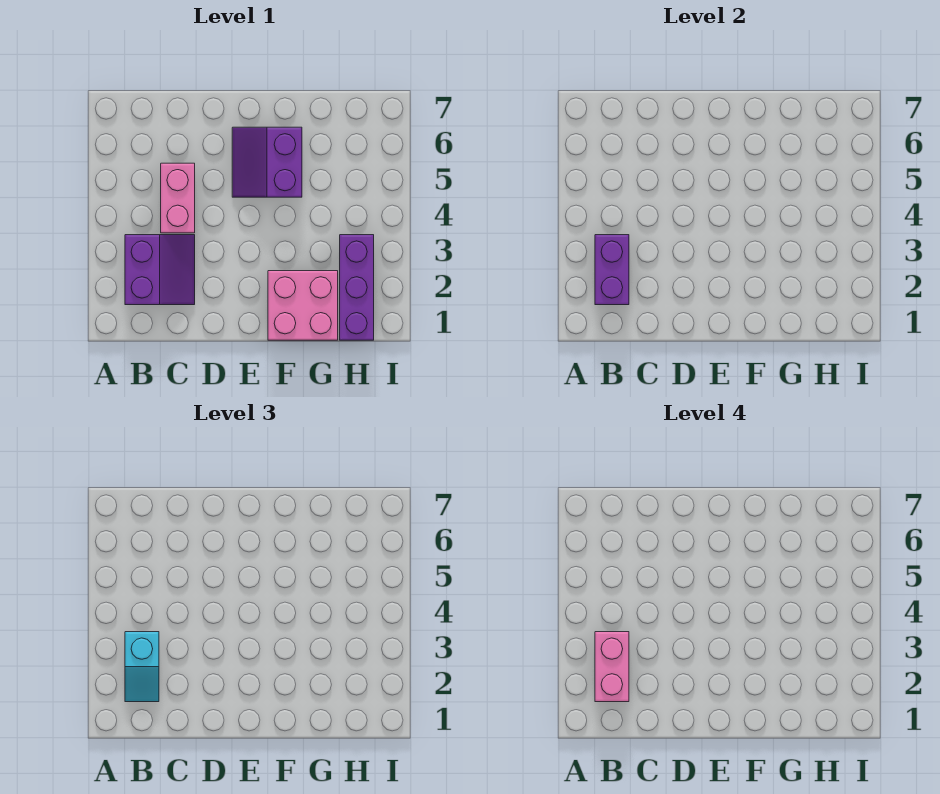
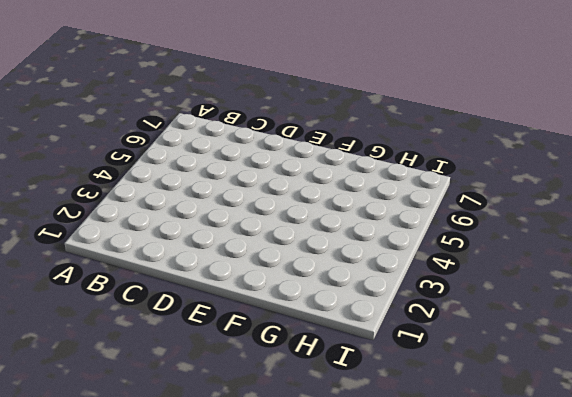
none -> purple slope B2:C3 level 1 top B
none -> pink brick C4:C5 level 1

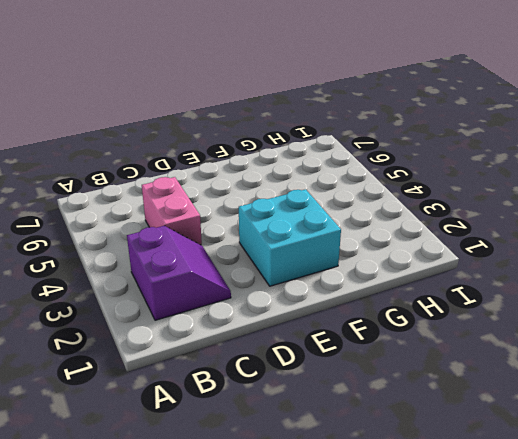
cyan brick E2:F3 level 1 -> pink brick F1:G2 level 1
none -> purple slope E5:F6 level 1 top F
none -> purple brick H1:H3 level 1

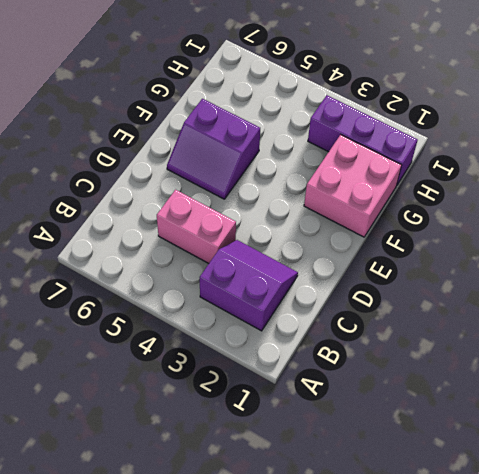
none -> purple brick B2:B3 level 2
none -> cyan slope B2:B3 level 3 top 3

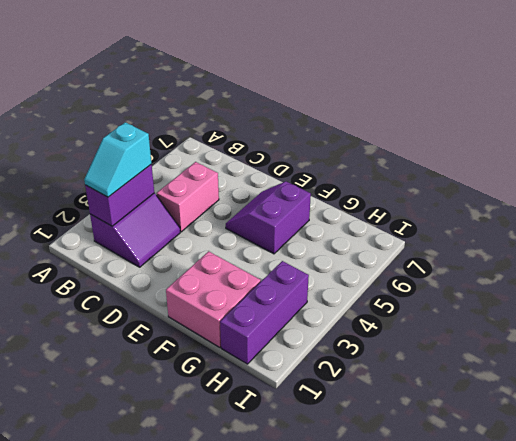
none -> pink brick B2:B3 level 4

